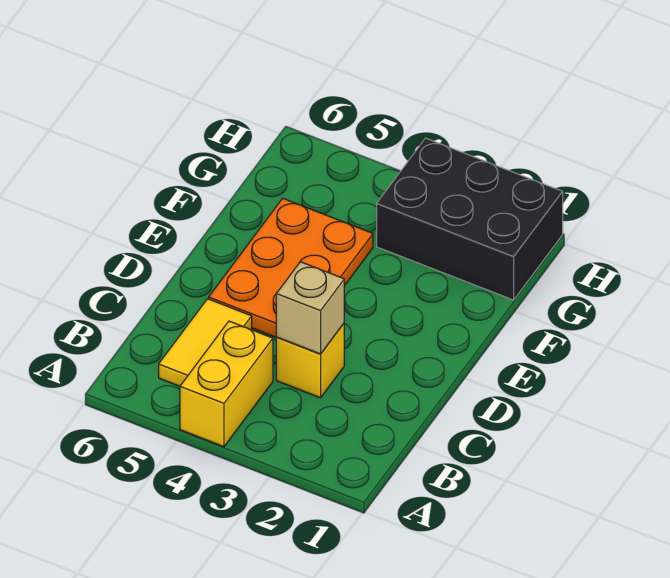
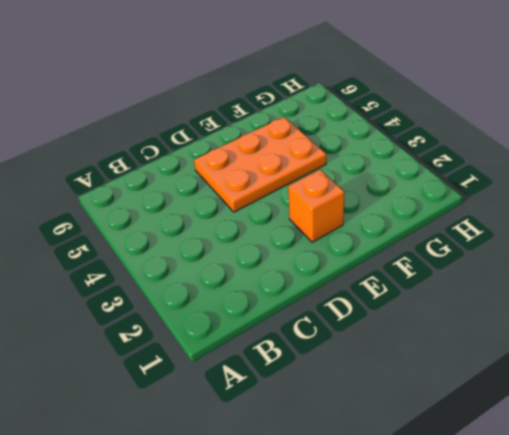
orange brick E2 level 1 -> none
none -> yellow brick A4:B4 level 1
none -> yellow tile B5:C5 level 1

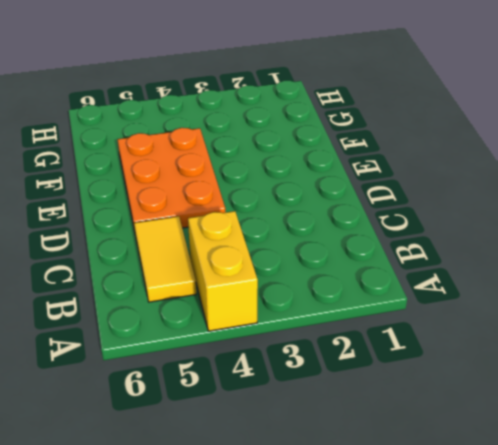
none -> yellow brick C3 level 1
none -> black brick G1:H3 level 1

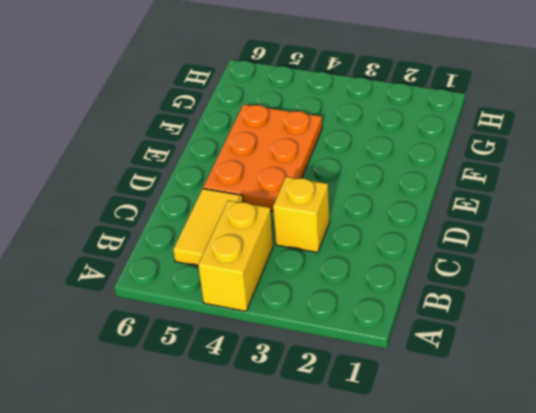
none -> black brick G1:H3 level 1
none -> tan brick C3 level 2

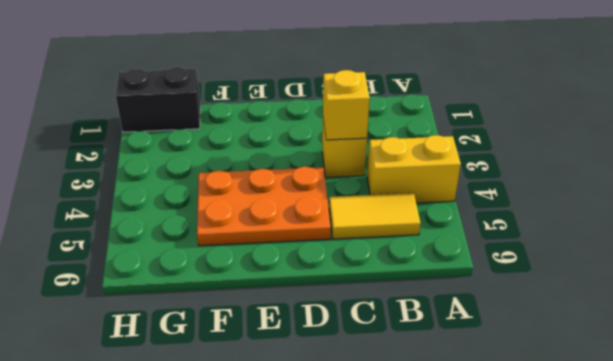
yellow brick C3 level 2 -> tan brick C3 level 2
black brick G1:H1 level 1 -> black brick G1:H3 level 1

